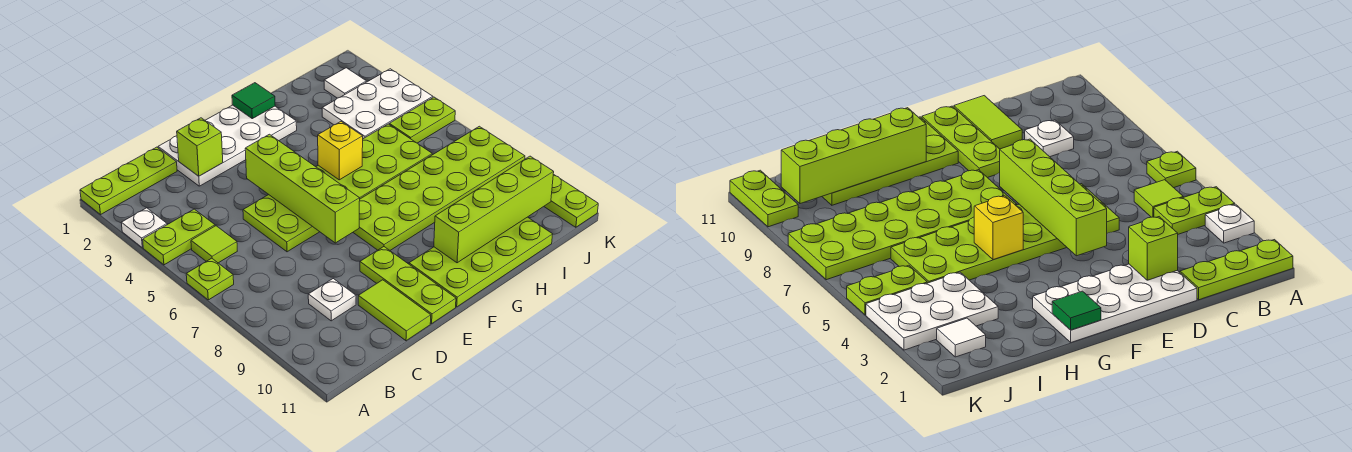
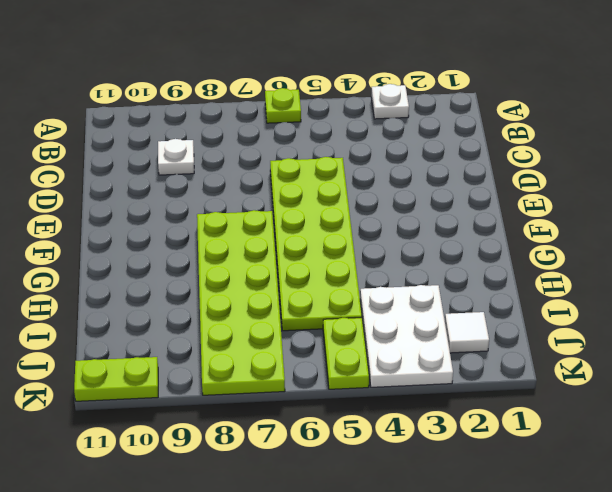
none -> lime plate A1:C1 level 1
none -> lime plate A4:B4 level 1
none -> lime tile B5 level 1

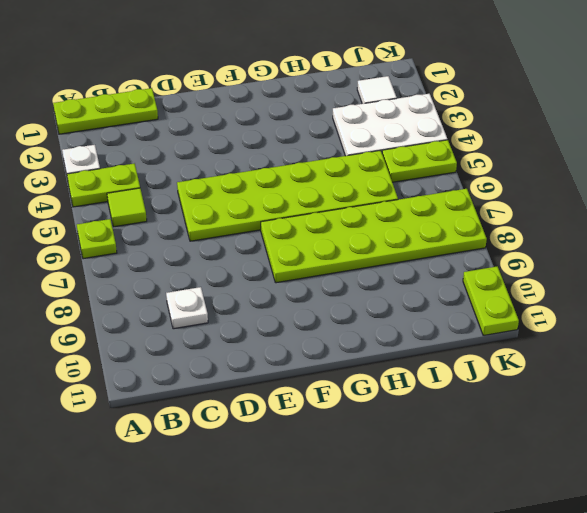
none -> white plate D1:G2 level 1
none -> lime tile D10:D11 level 1
none -> lime plate E9:E11 level 1

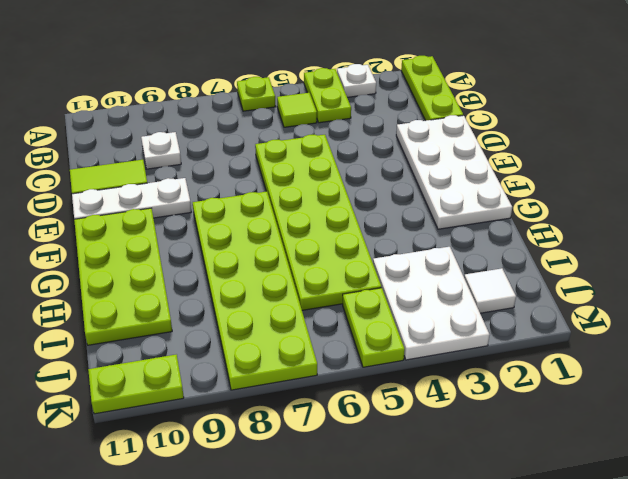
white plate E9:E11 level 1 -> lime plate E9:E11 level 1
none -> lime brick D2 level 2
none -> lime brick E4:E7 level 2
none -> green tile G1 level 2

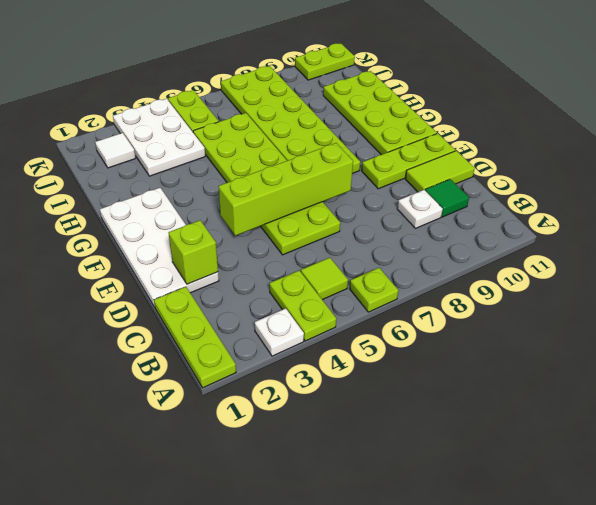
green tile C10 level 1 -> green tile G1 level 2
none -> yellow brick G5 level 2
none -> lime brick G10:J10 level 2

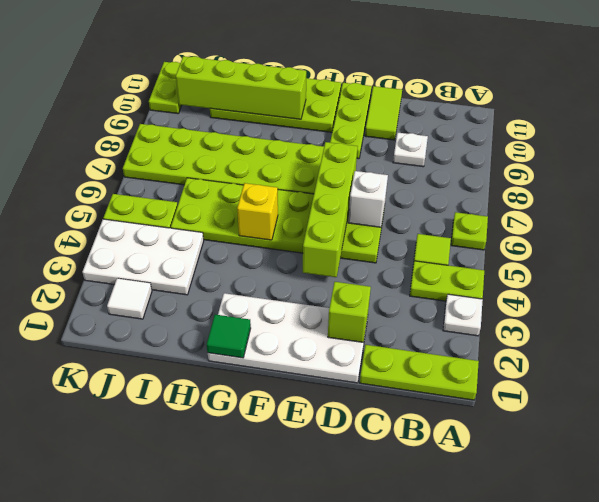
white brick D6 level 2 -> none

